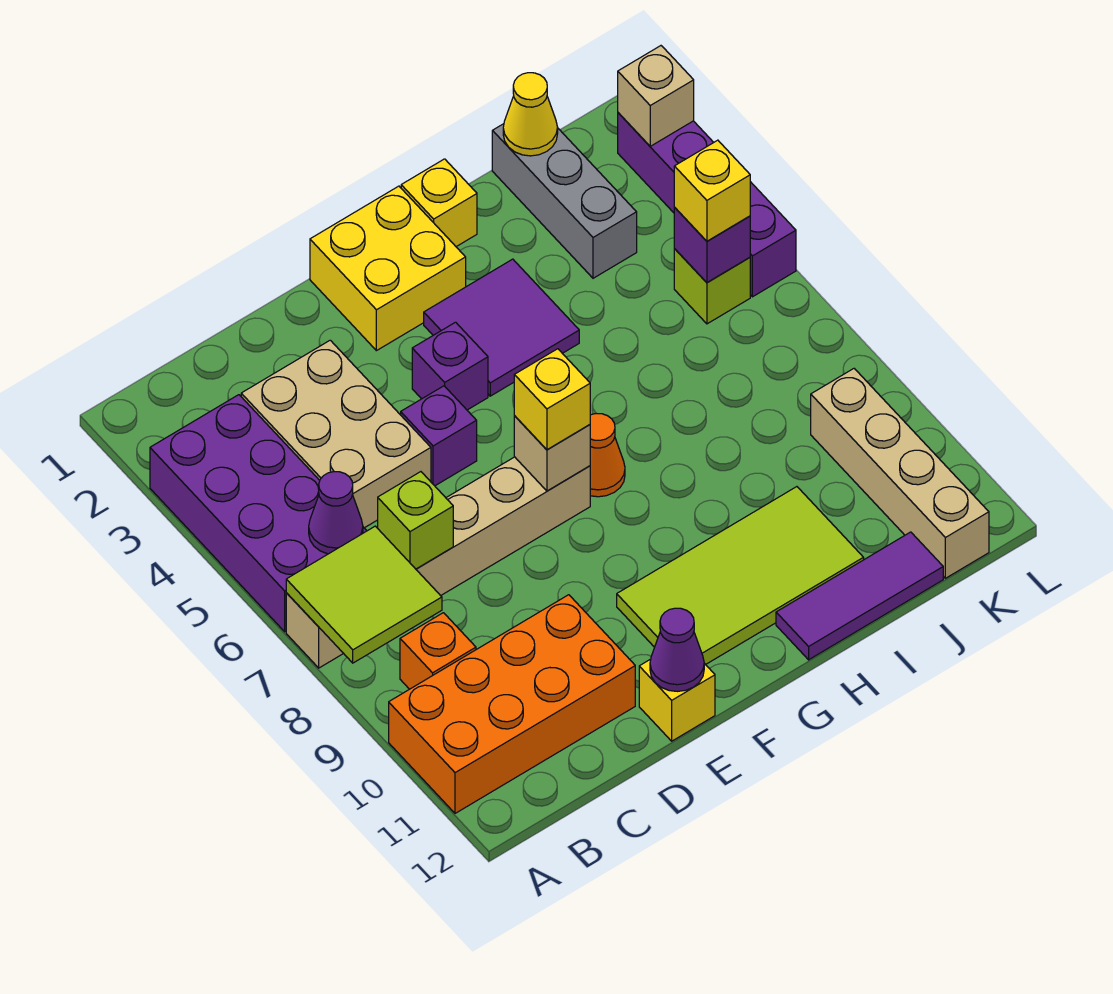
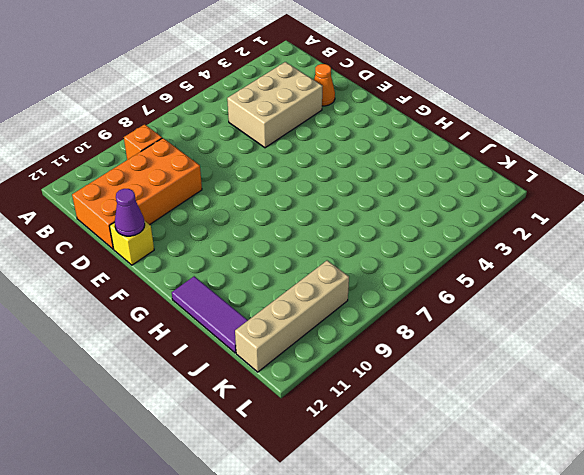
orange brick C9:D12 level 1 -> orange brick A10:D11 level 1
orange cone D2 level 1 -> orange cone G7 level 1
none -> purple brick A3:B6 level 1
none -> tan brick A7:F7 level 1
none -> purple brick E5 level 1

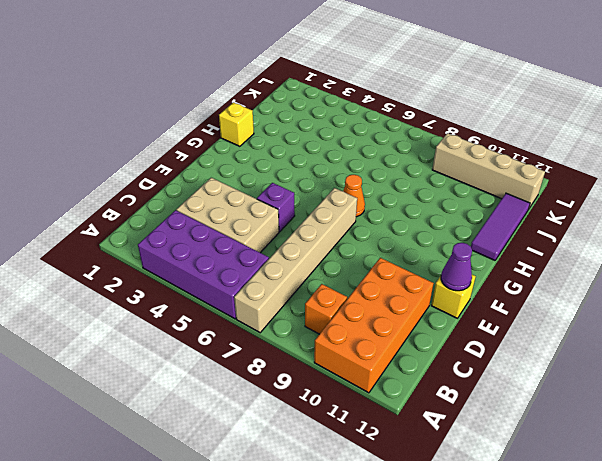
none -> yellow brick F1:G2 level 1
none -> purple brick F4 level 1
none -> lime tile F10:I11 level 1

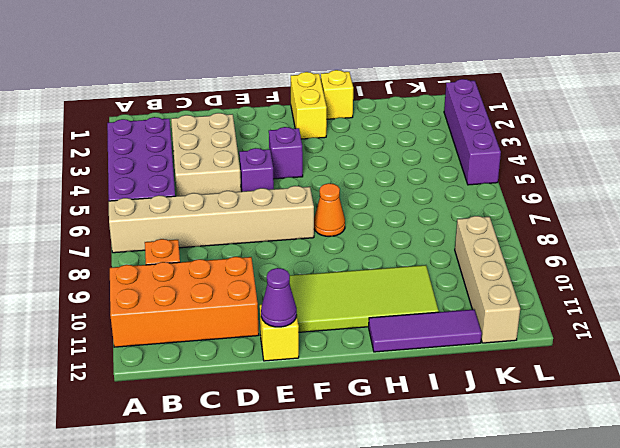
yellow brick G1:G2 level 1 -> yellow brick F1:G2 level 1
none -> purple tile G3:H4 level 1
none -> grey brick J1:J3 level 1
none -> lime brick K5 level 1

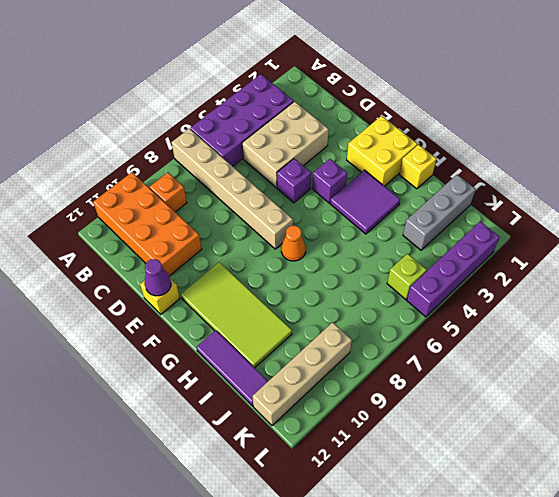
none -> lime tile A7:B8 level 2
none -> purple cone B6 level 2
none -> lime brick C7 level 2

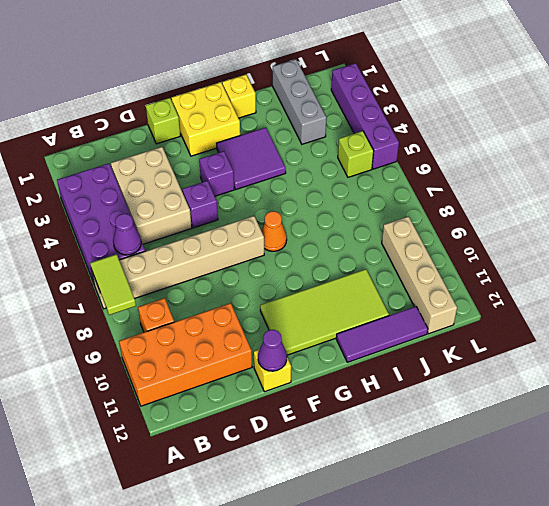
lime tile A7:A8 level 2 -> lime tile A7:B8 level 2
lime brick E1 level 1 -> lime brick C7 level 2
none -> tan brick F7 level 2
none -> yellow cone J1 level 2
none -> purple brick K5 level 2

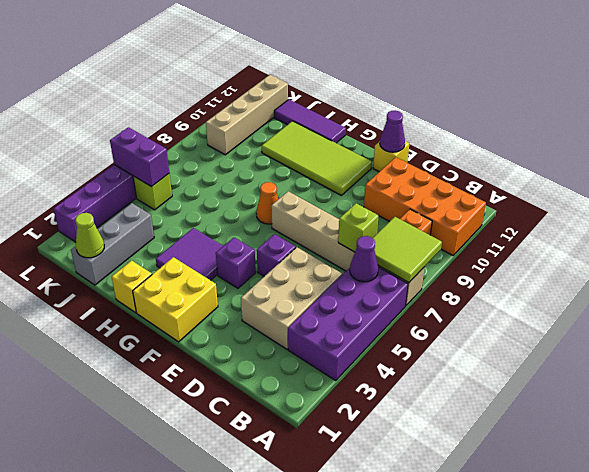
lime cone J1 level 2 -> yellow cone J1 level 2
purple brick K5:L5 level 2 -> purple brick K5 level 2
none -> tan brick F7 level 2
none -> tan brick L2 level 2
none -> yellow brick F7 level 3

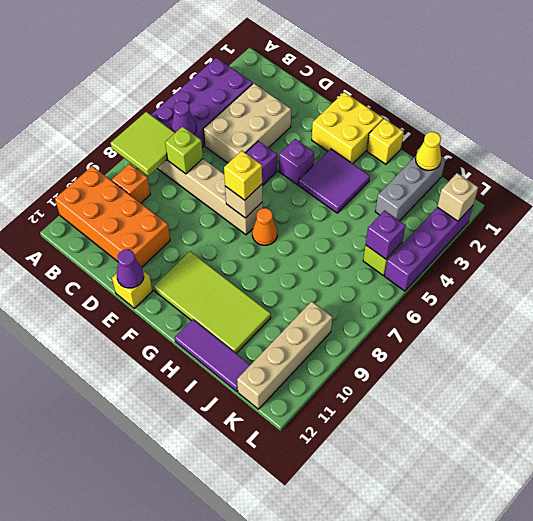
none -> yellow brick K5 level 3

